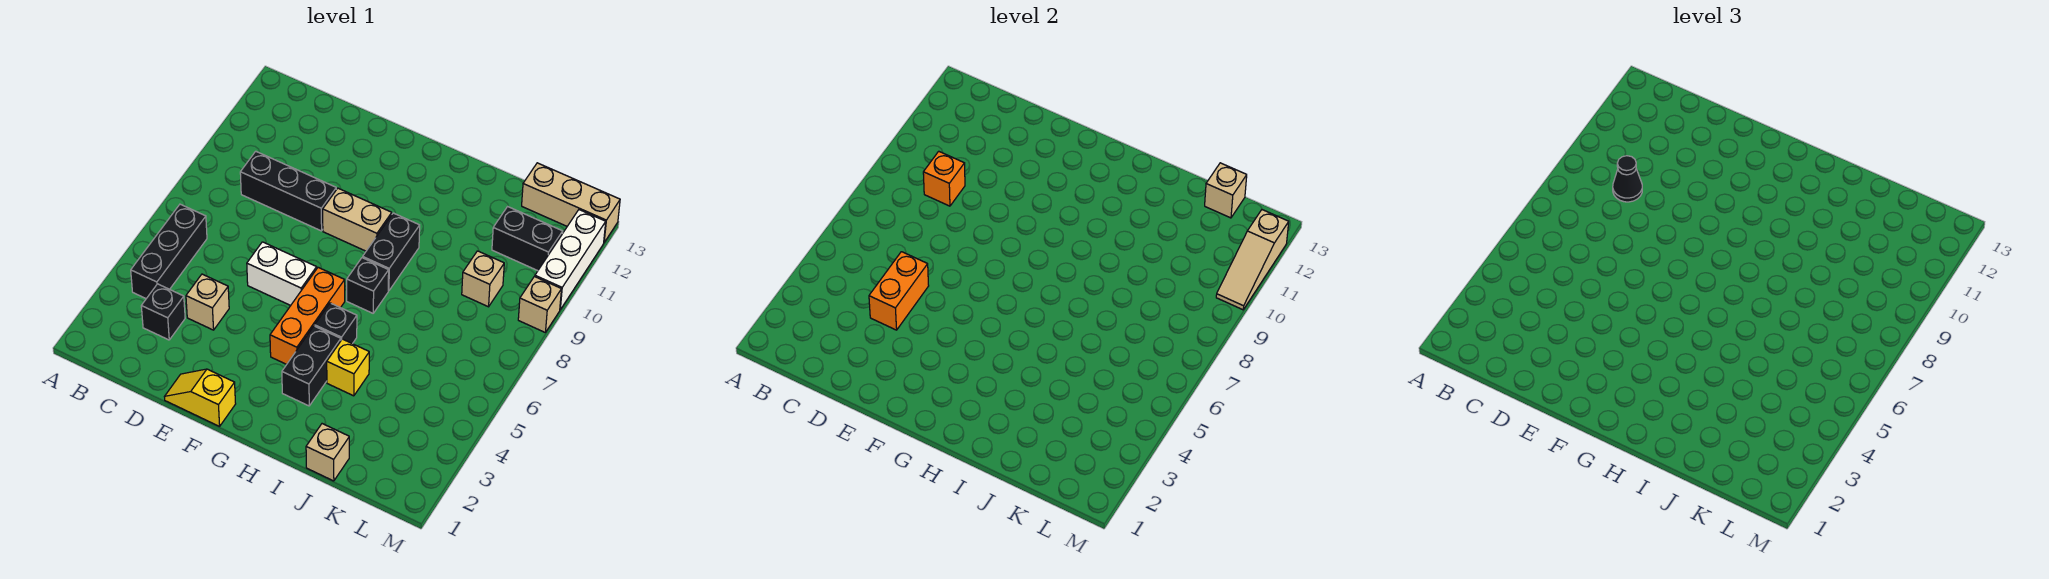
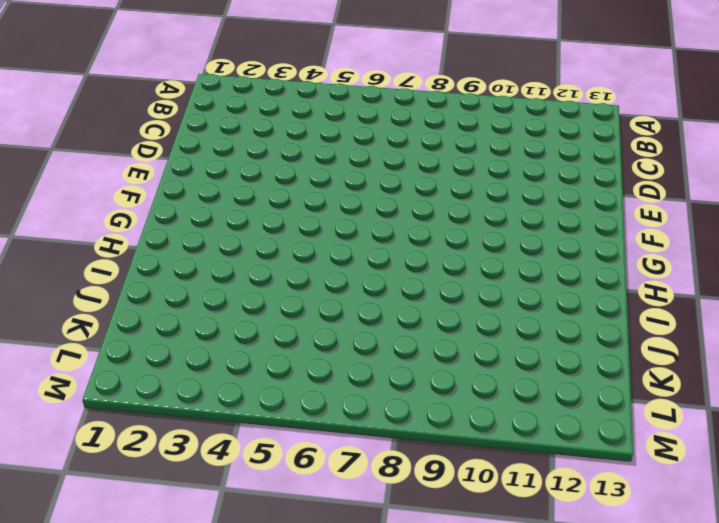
none -> black brick B4:B6 level 1
none -> black brick C3 level 1
none -> black brick C9:E9 level 1

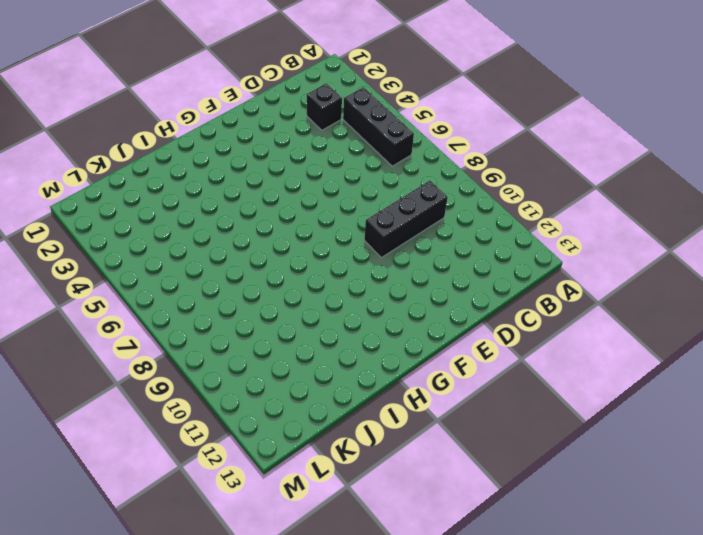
none -> tan brick D4 level 1
none -> yellow slope E1:F1 level 1 top F
none -> white brick E6:F6 level 1

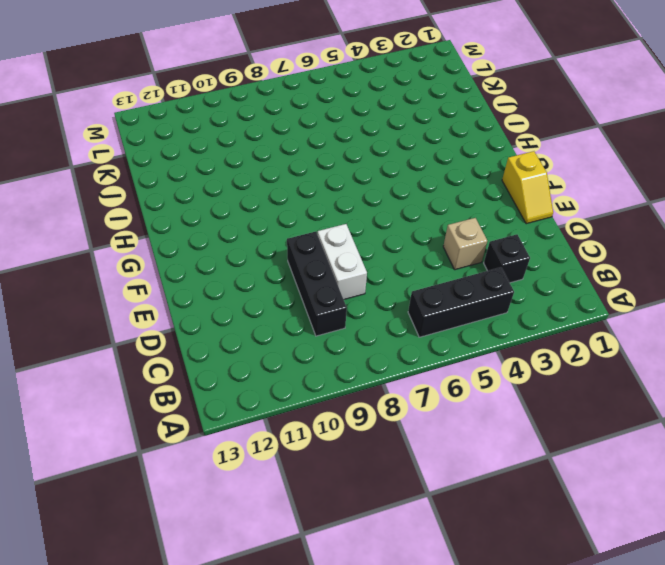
white brick D8:E8 level 1 -> white brick E6:F6 level 1
none -> tan brick F9:G9 level 1
none -> orange brick G4:G6 level 1
none -> black brick H3:H4 level 1

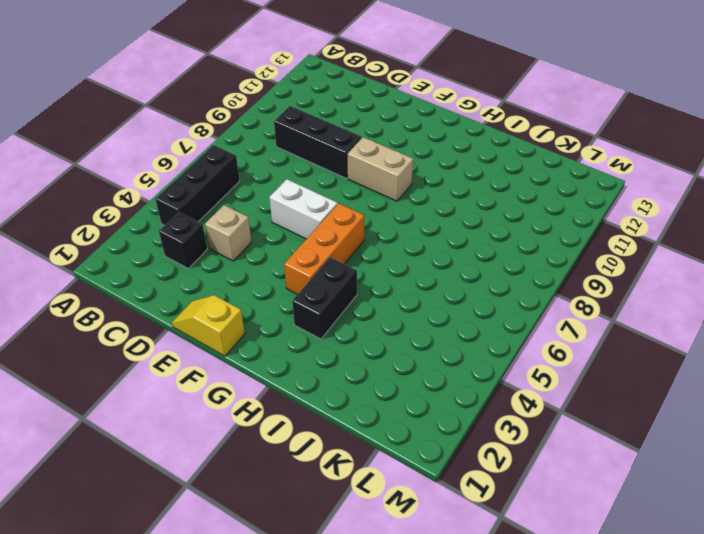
none -> black brick H5 level 1
none -> black brick H7 level 1
none -> black brick H8:H9 level 1

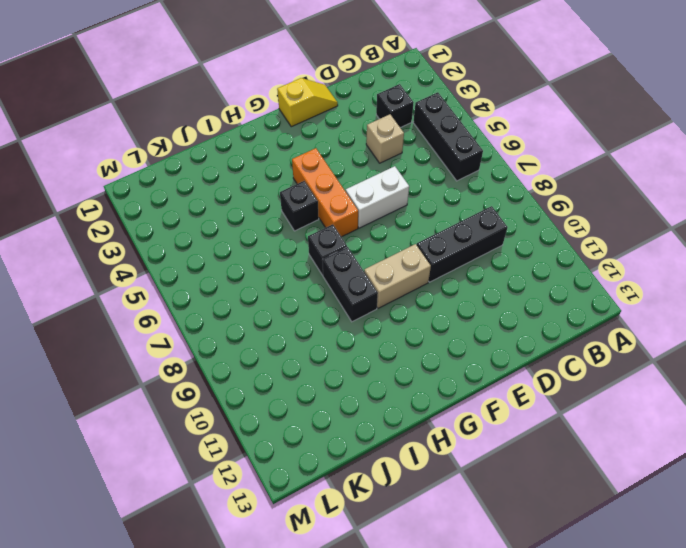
none -> black brick H3:H4 level 1
none -> yellow brick I4 level 1
none -> tan brick J1 level 1

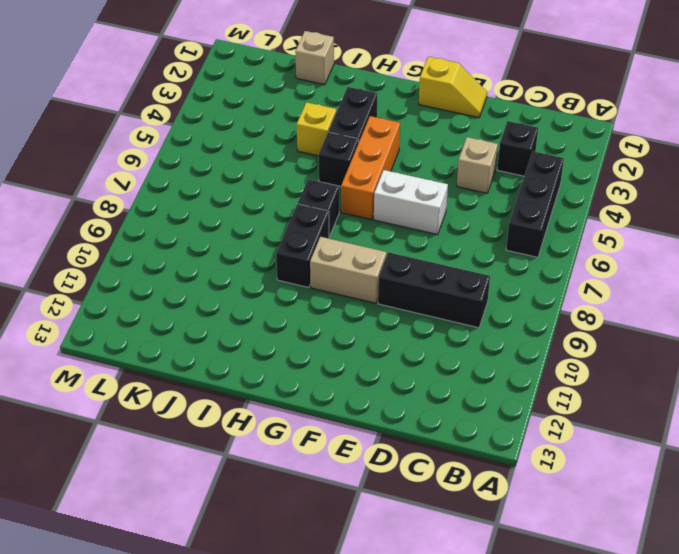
none -> tan brick K9 level 1
none -> black brick K11:L11 level 1
none -> tan brick K13:M13 level 1

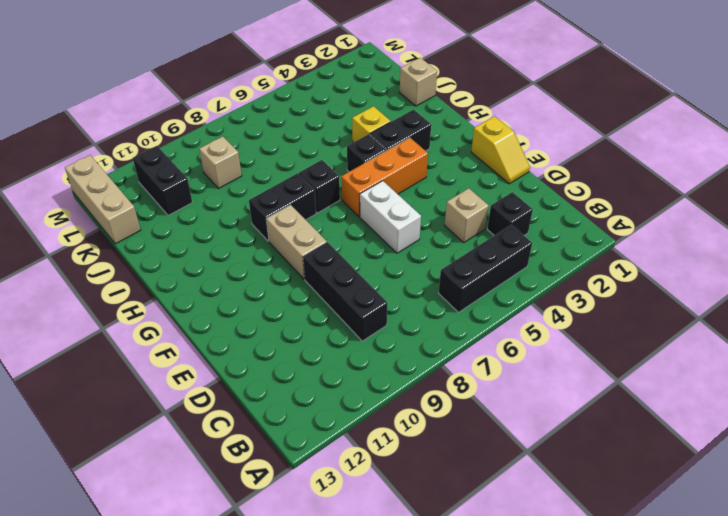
none -> tan brick M9 level 1
none -> white brick M10:M12 level 1
none -> orange brick C9 level 2

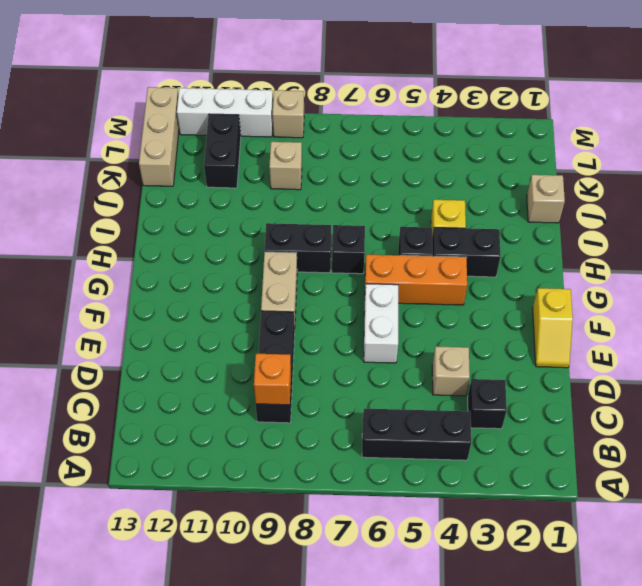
none -> orange brick D4:D5 level 2
none -> tan brick K13 level 2
none -> tan slope M10:M12 level 2 top 12

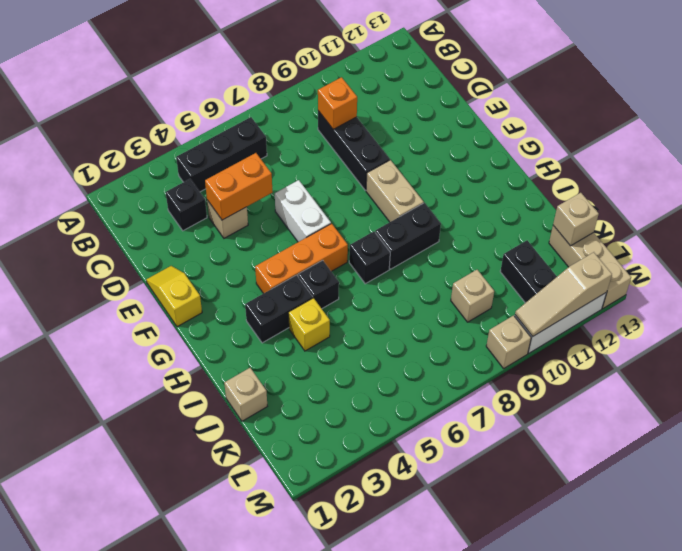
none -> black cone C9 level 3

